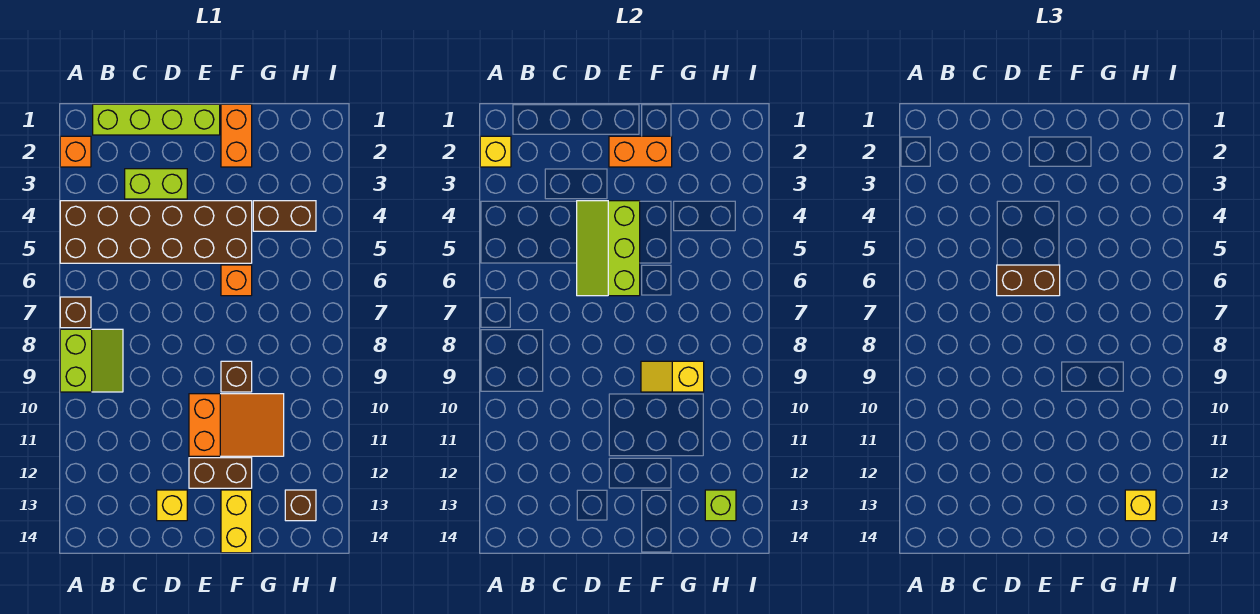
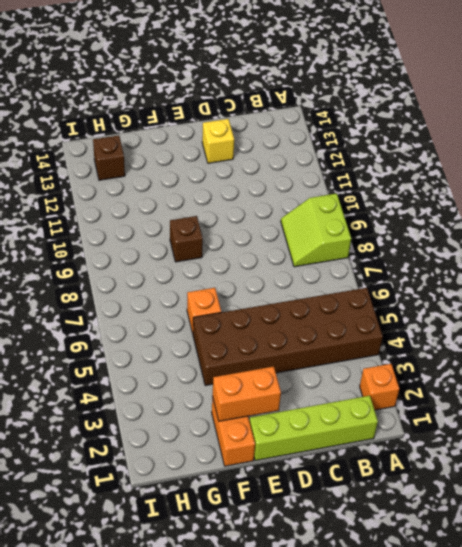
none -> brown brick A7 level 1
none -> lime brick C3:D3 level 1
none -> orange slope E10:G11 level 1 top E

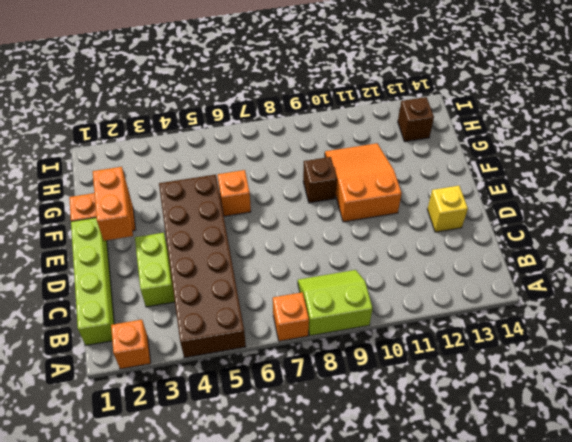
orange brick A7 level 1 -> brown brick A7 level 1
none -> brown brick E12:F12 level 1
none -> yellow brick F13:F14 level 1
none -> brown brick G4:H4 level 1

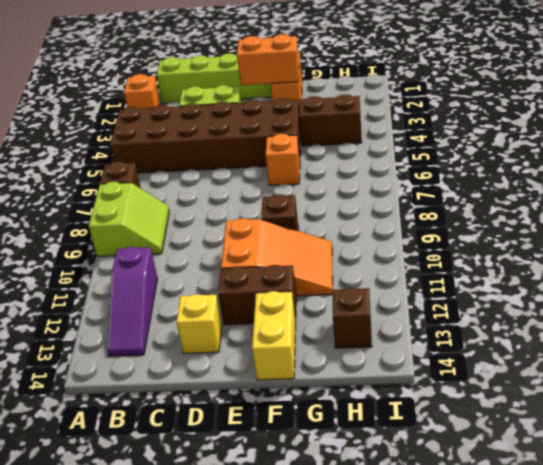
purple slope B11:B13 level 1 top 11 -> none
none -> yellow brick A2 level 2
none -> lime slope D4:E6 level 2 top E
none -> yellow slope F9:G9 level 2 top G

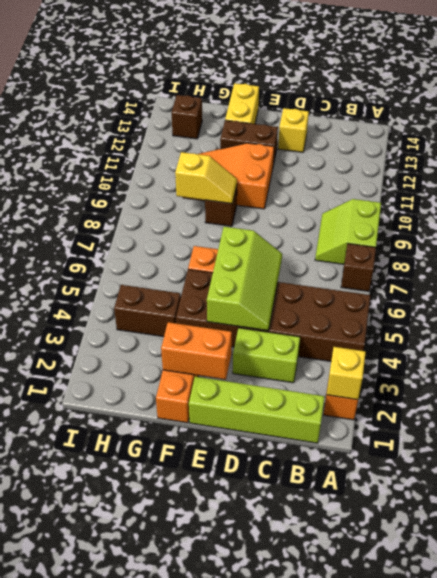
none -> lime brick H13 level 2
none -> brown brick D6:E6 level 3
none -> yellow brick H13 level 3

